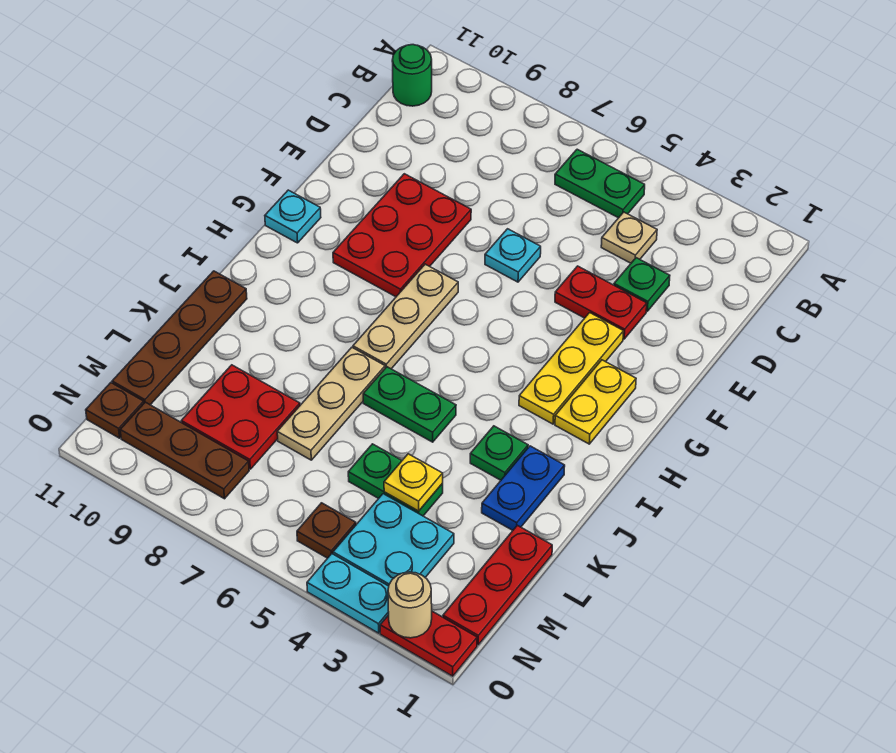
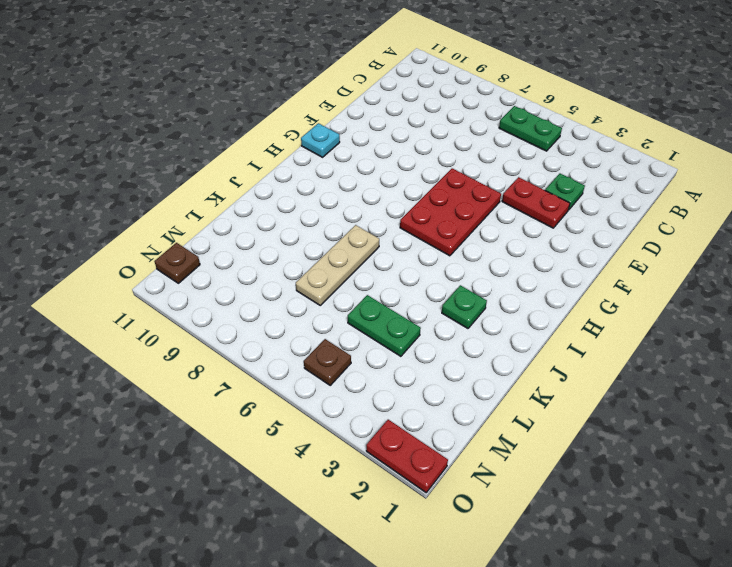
red plate F5:H6 level 1 -> red plate E8:G9 level 1
none -> green round brick B11 level 1
none -> tan plate C4 level 1
none -> cyan plate E6 level 1

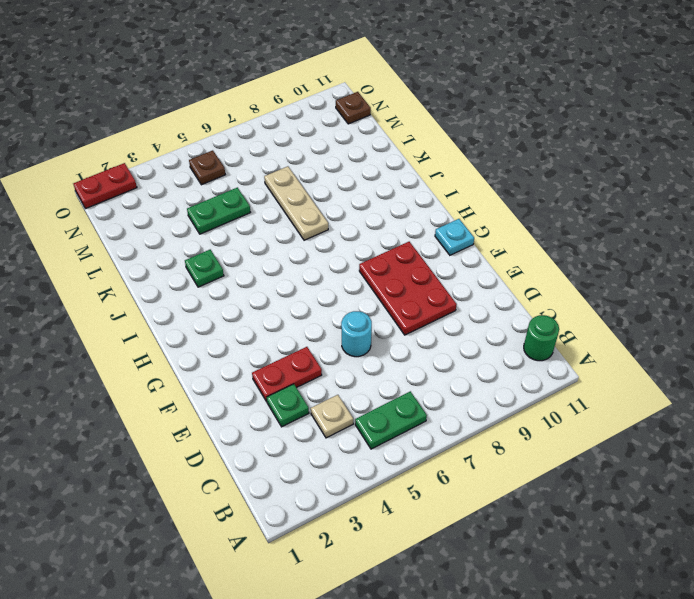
cyan round brick E6 level 1 -> cyan plate E6 level 1
none -> yellow plate F3:H3 level 1
none -> yellow plate G2:H2 level 1
none -> tan plate G7:I7 level 1

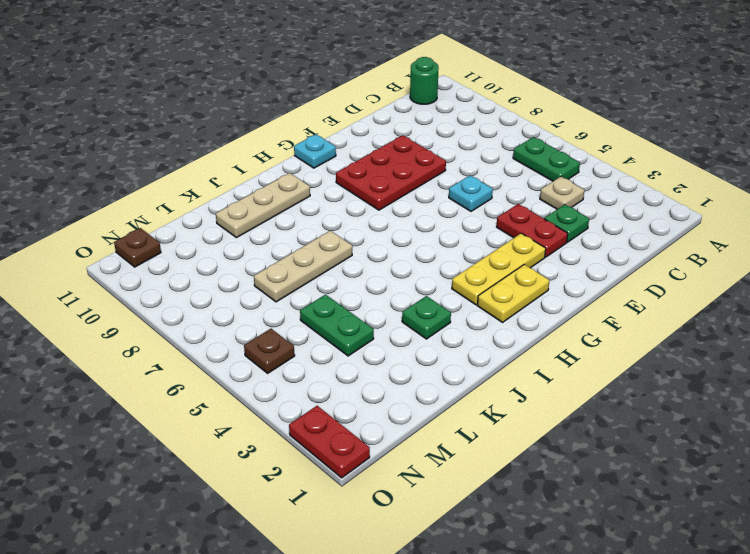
tan plate I10:K10 level 1 -> tan plate G7:I7 level 1
none -> blue plate J2:K2 level 1
none -> green plate J5:J6 level 1
none -> brown plate J11:M11 level 1

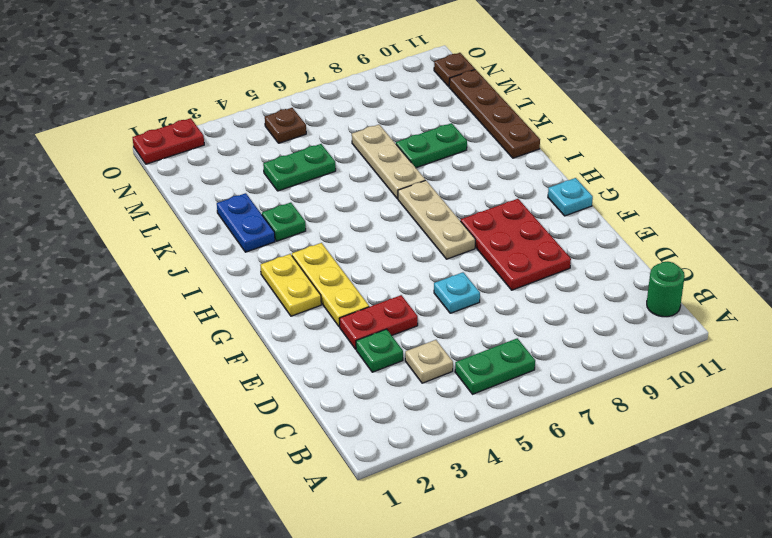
green plate K8:K9 level 1 -> green plate J5:J6 level 1
none -> red plate L1:N1 level 1
none -> red plate L8:M9 level 1
none -> cyan plate M3:N4 level 1

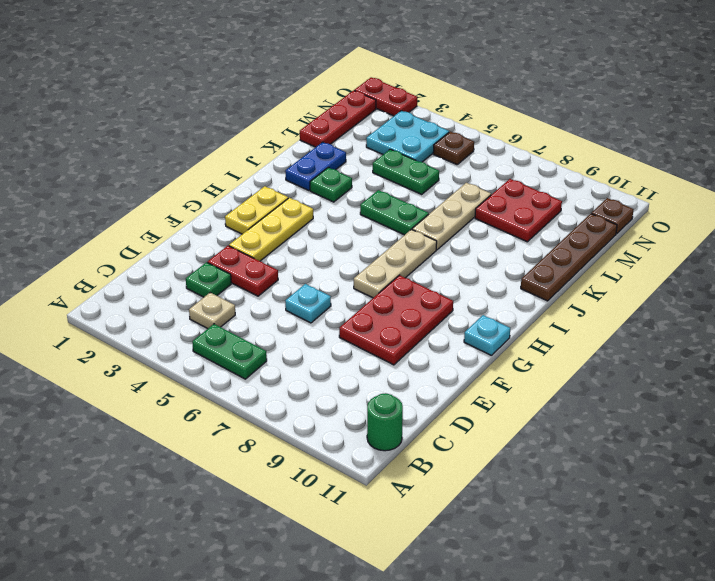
none -> brown plate N8:N10 level 1
none -> cyan plate O3:O4 level 1
none -> yellow plate L4 level 2

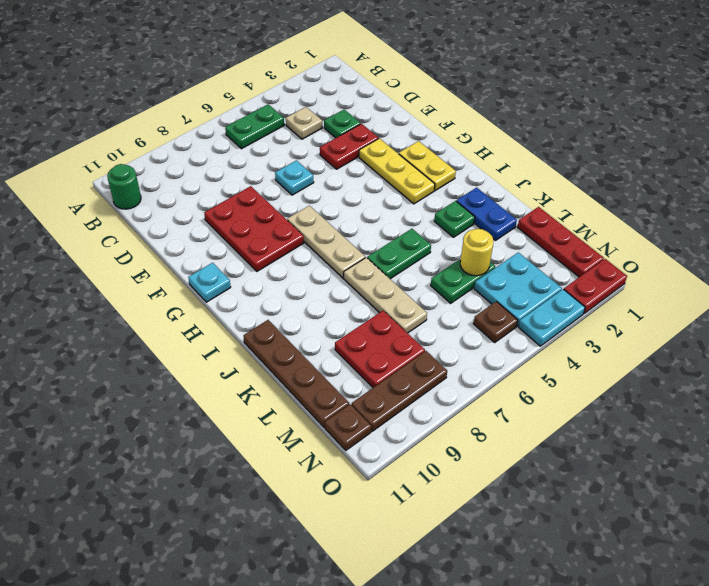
yellow round brick L4 level 2 -> yellow plate L4 level 2
none -> tan round brick O2 level 2

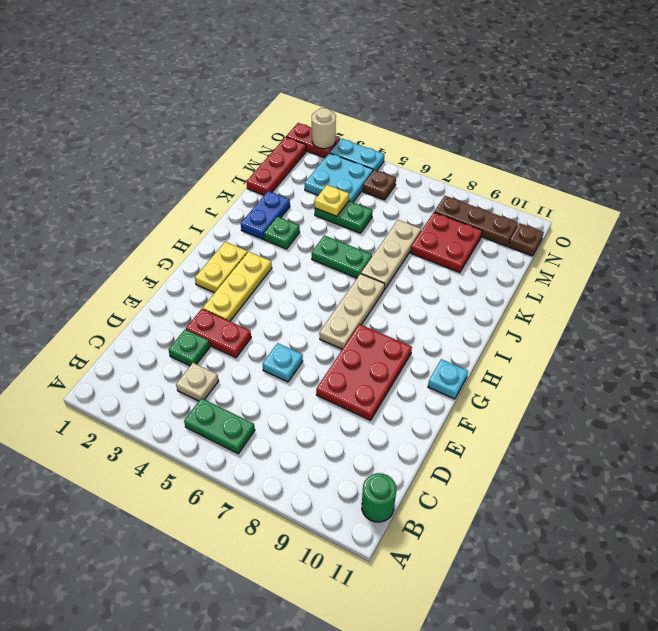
none -> brown plate J11:M11 level 1

